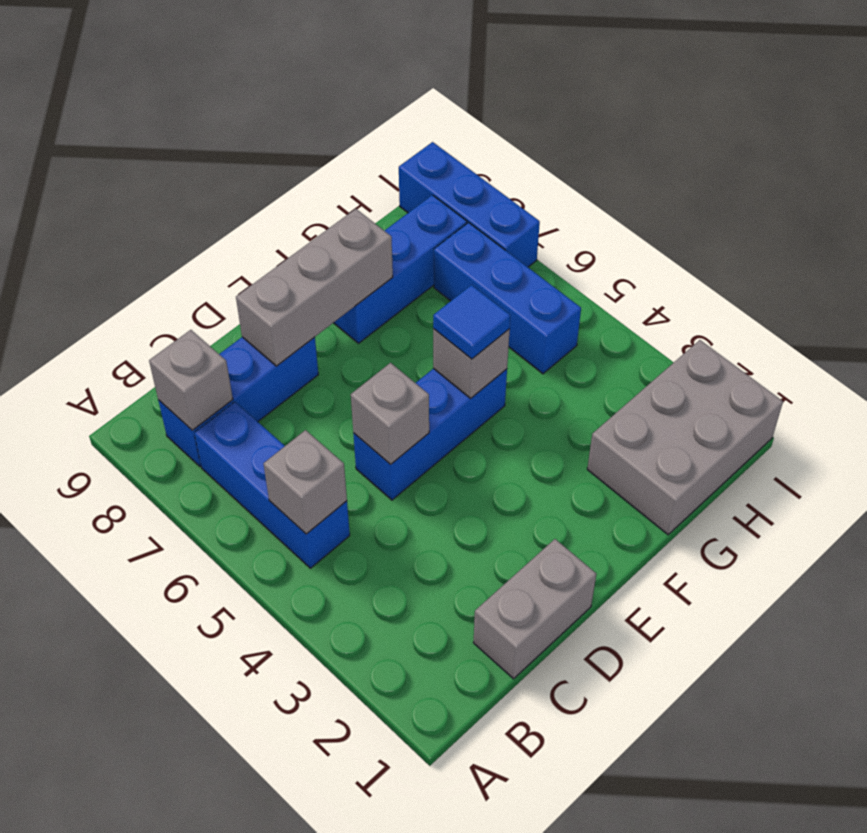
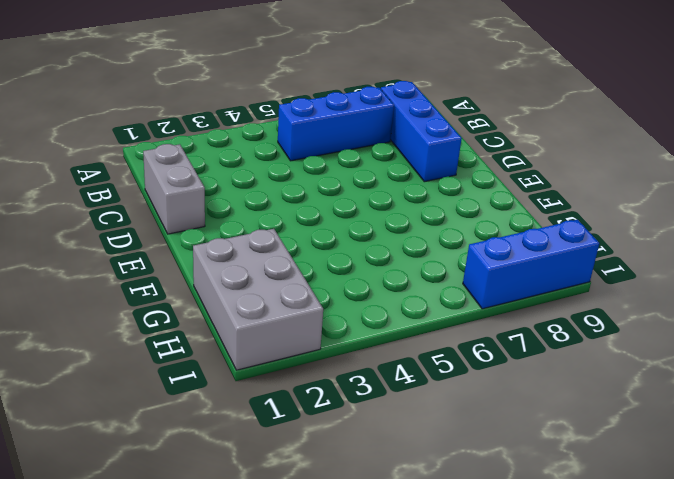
none -> blue brick D5:F5 level 1
none -> blue brick F8:H8 level 1
none -> blue brick H5:H7 level 1

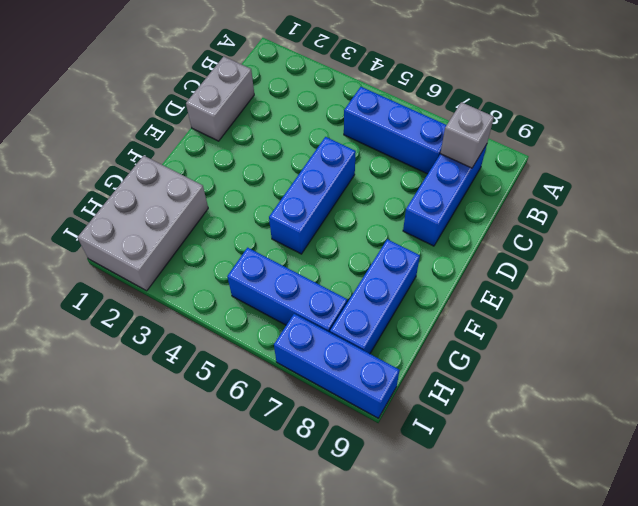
none -> grey brick B5 level 2
none -> grey brick D5 level 2
none -> grey brick D8:F8 level 2

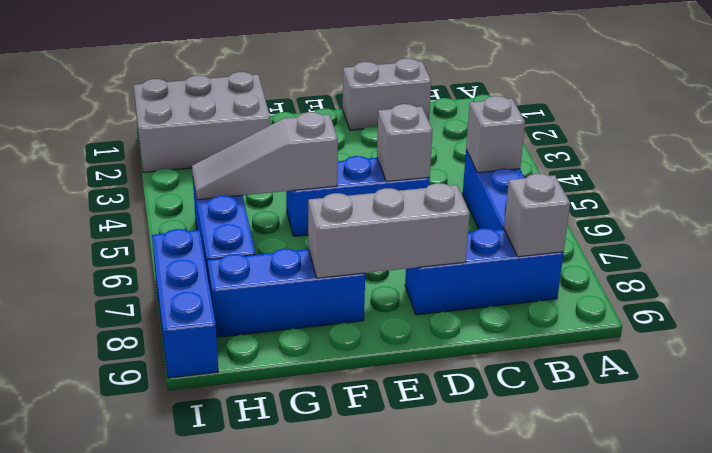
grey slope F5:H5 level 2 top F -> grey brick F5 level 2
none -> blue tile F5 level 3

